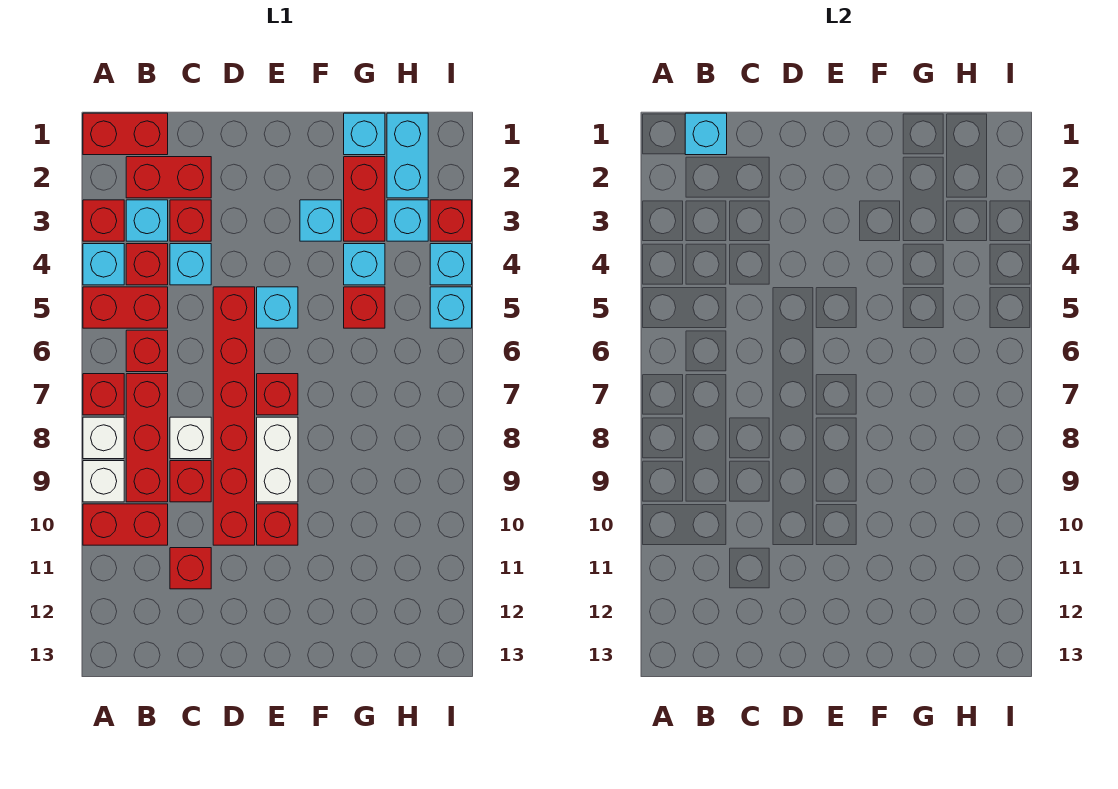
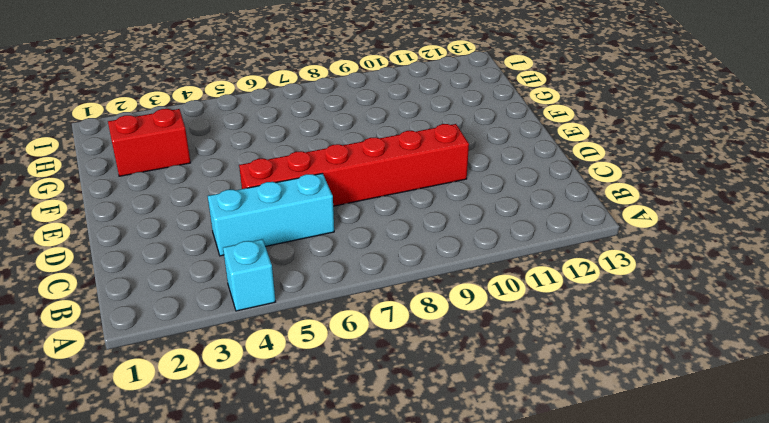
cyan brick C4:C6 level 1 -> cyan brick C4 level 1
none -> red brick A1:B1 level 1
none -> red brick A3 level 1
none -> red brick A5:B5 level 1
none -> red brick A7 level 1

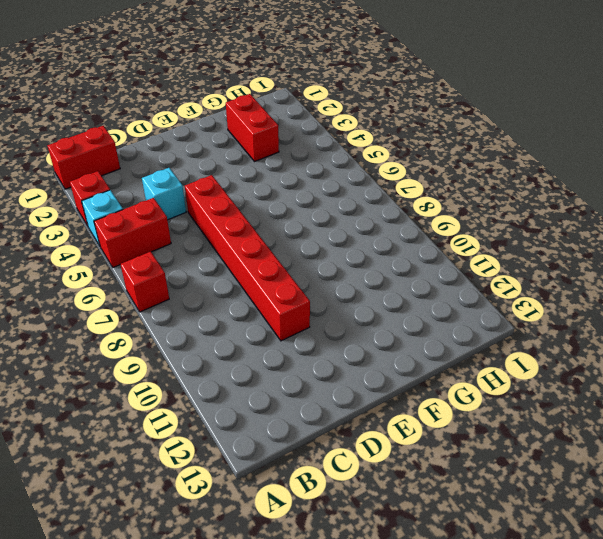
none -> white brick A8 level 1
none -> white brick A9 level 1
none -> red brick A10:B10 level 1
none -> red brick B2:C2 level 1

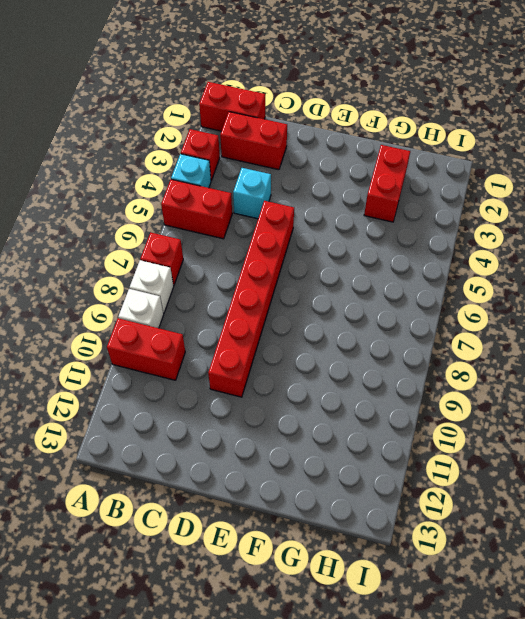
none -> cyan brick B3 level 1
none -> red brick B4 level 1
none -> red brick B6 level 1
none -> red brick B7:B9 level 1

